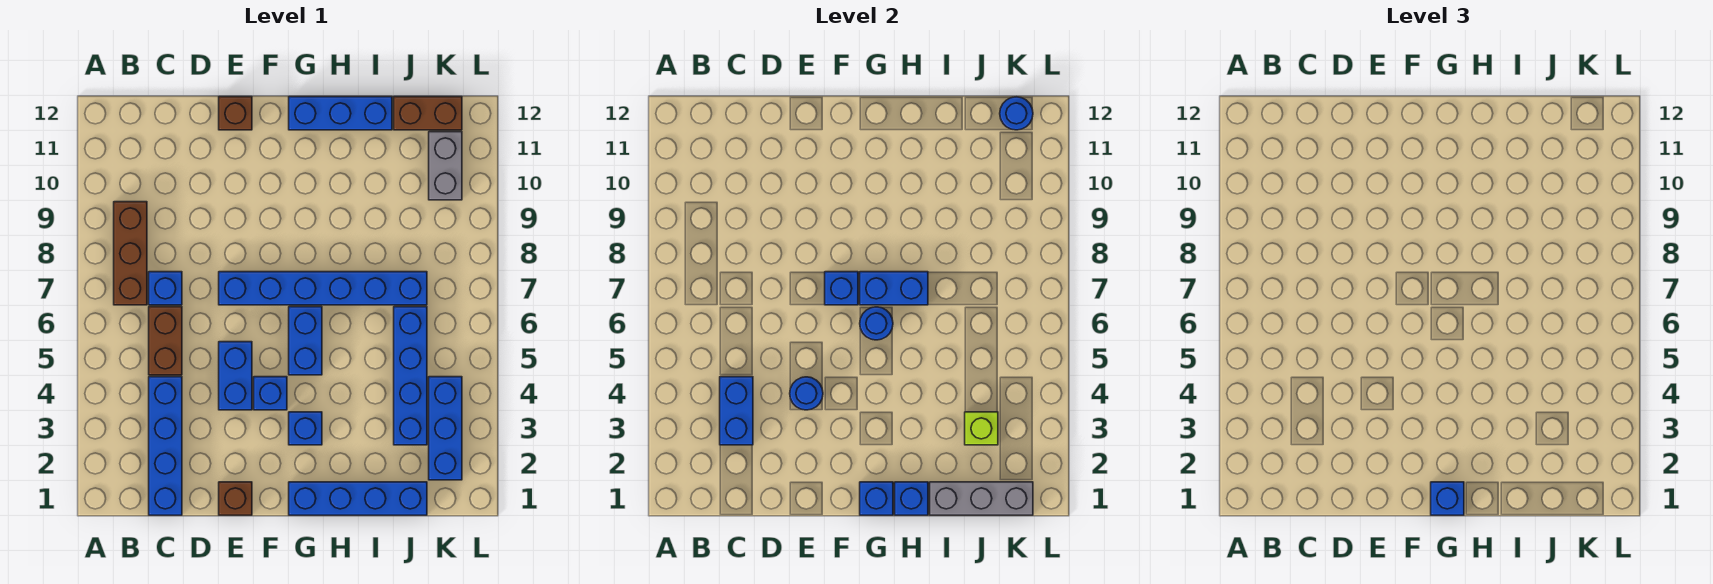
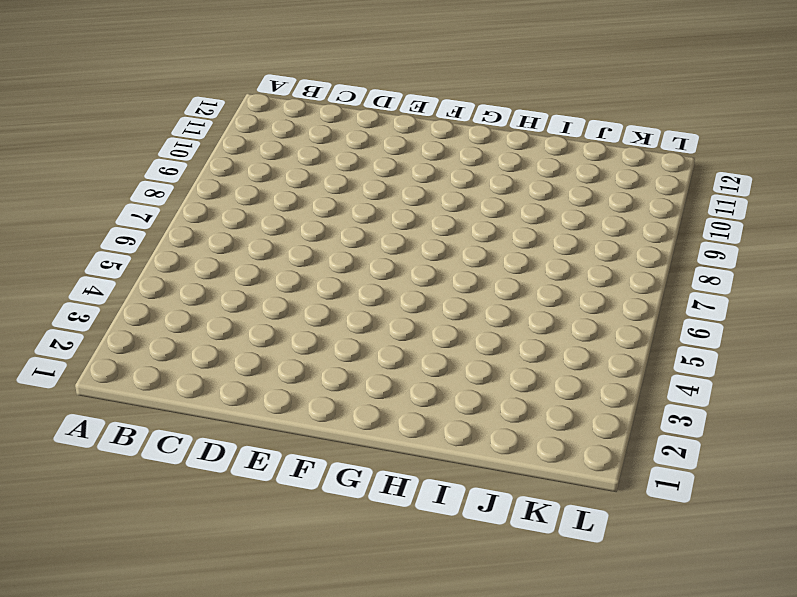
none -> brown brick B7:B9 level 1
none -> blue brick C1:C4 level 1
none -> brown brick C5:C6 level 1

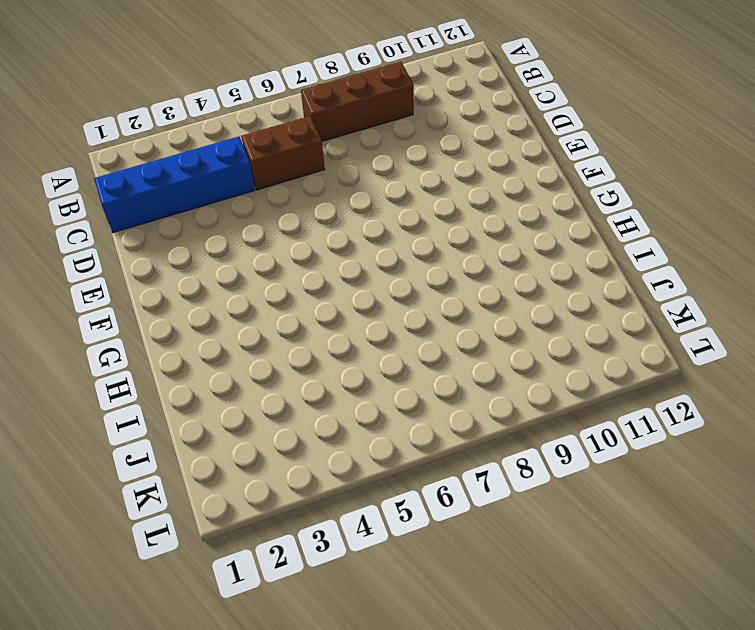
none -> blue brick C7 level 1
none -> brown brick E1 level 1
none -> blue brick E4:E5 level 1

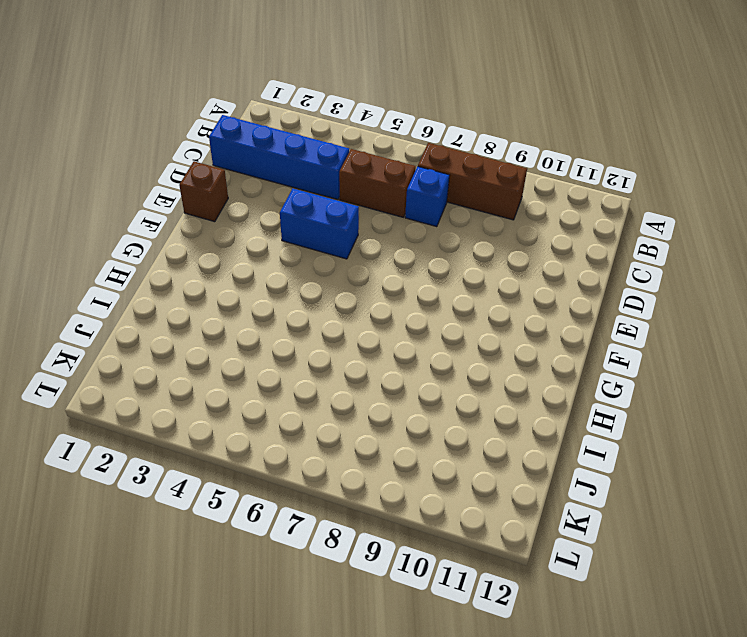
none -> blue brick E7:J7 level 1
none -> brown brick E12 level 1
none -> blue brick F4 level 1

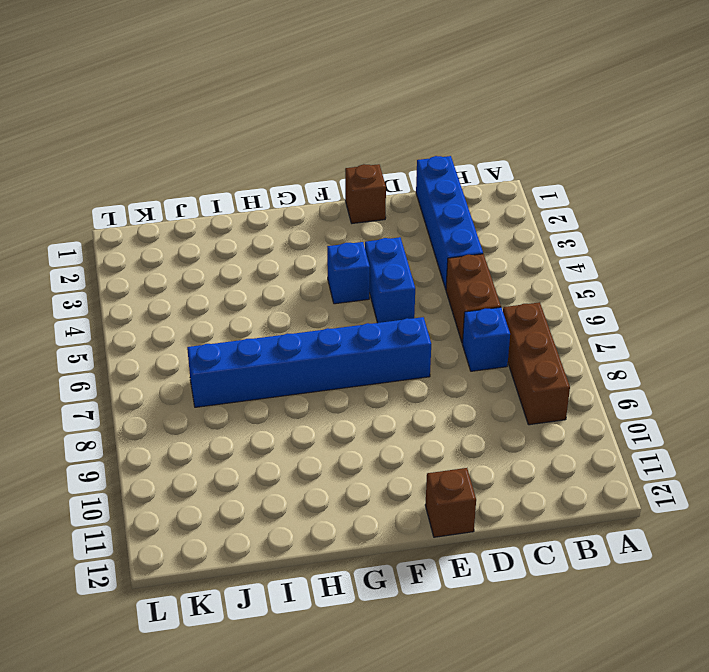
none -> blue brick G1:J1 level 1
none -> blue brick G3 level 1
none -> blue brick G5:G6 level 1

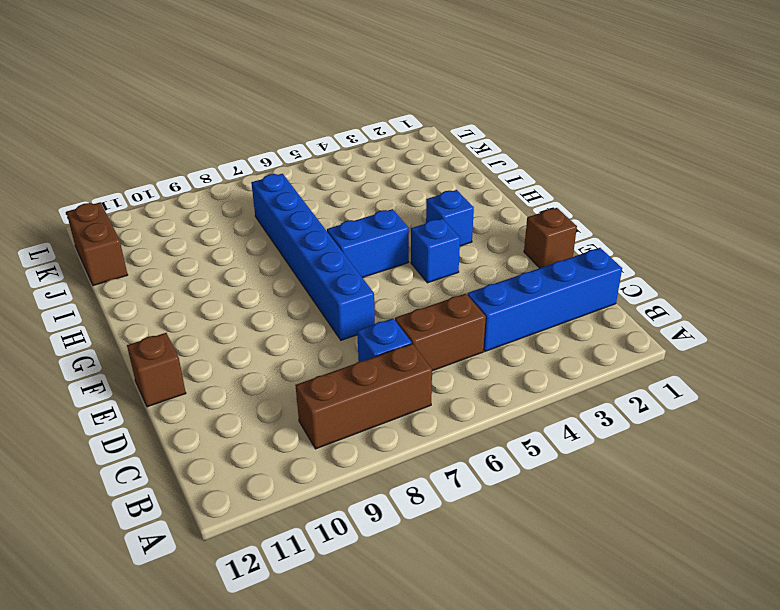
none -> blue brick E4:E5 level 1
none -> blue brick G1:J1 level 1
none -> blue brick G12:I12 level 1

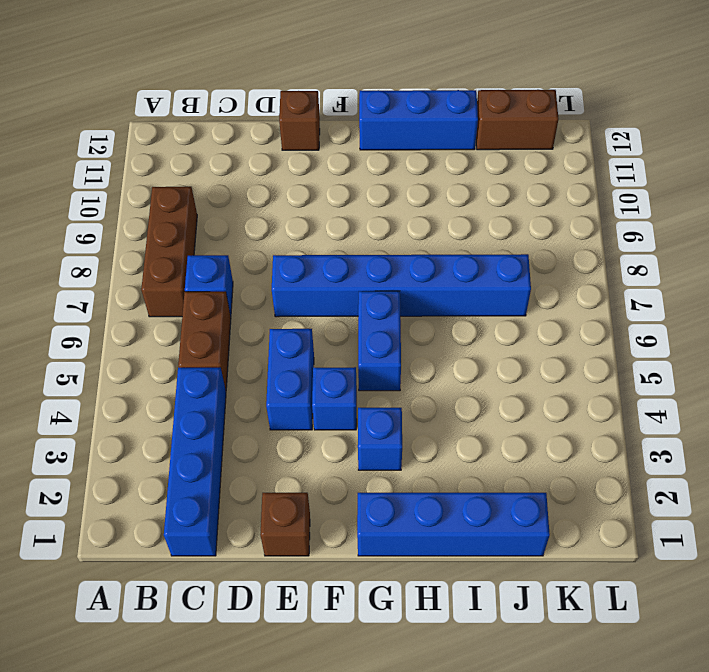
none -> blue brick J3:J6 level 1
none -> blue brick K2:K4 level 1
none -> grey brick K10:K11 level 1

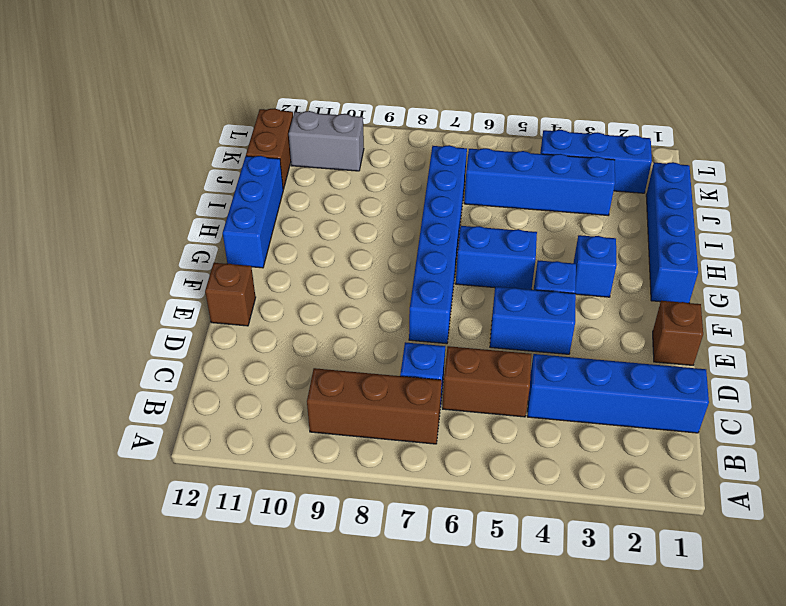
none -> blue brick C3:C4 level 2
none -> blue round brick E4 level 2
none -> blue brick F7 level 2

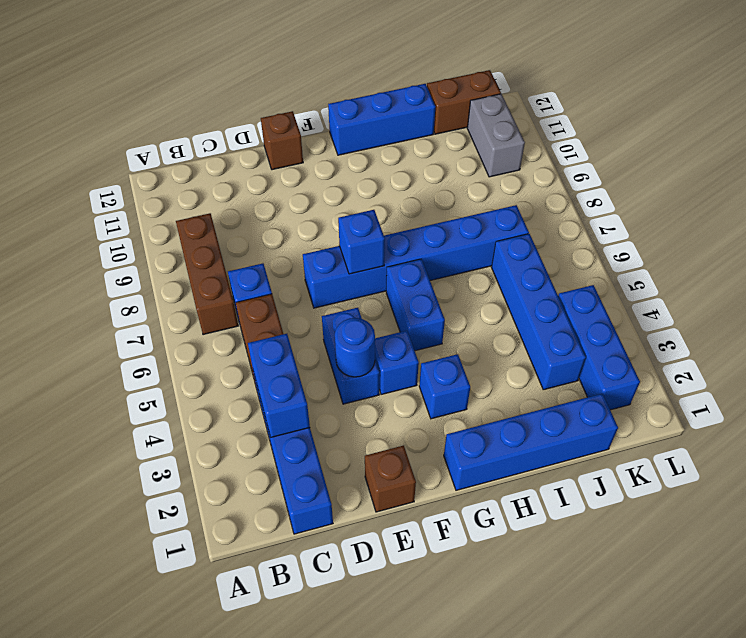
none -> blue brick G1 level 2
none -> blue round brick G6 level 2
none -> blue brick G7:H7 level 2

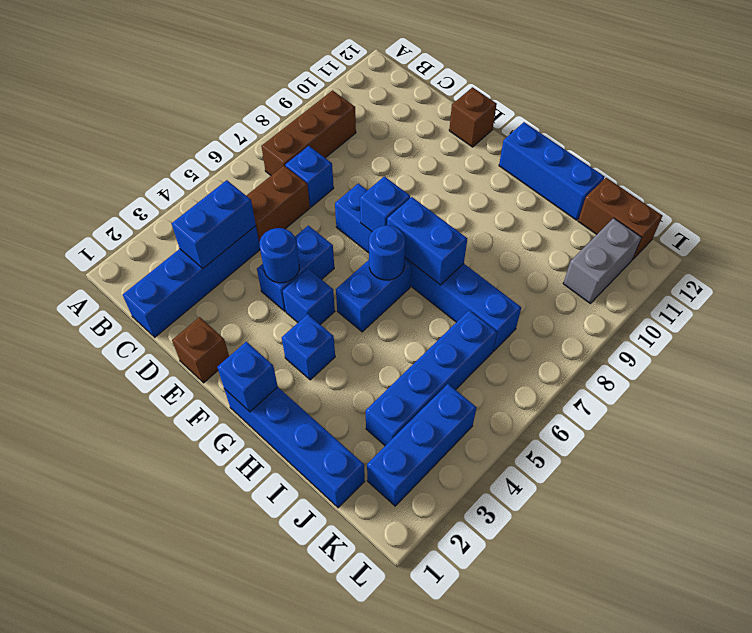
none -> blue brick H1 level 2
none -> grey brick I1:K1 level 2
none -> lime brick J3 level 2

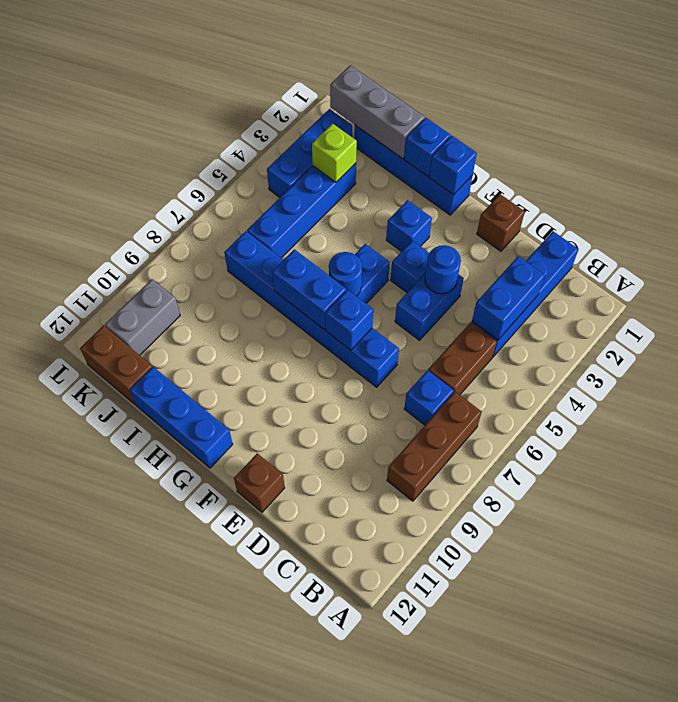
none -> blue round brick K12 level 2
none -> blue brick G1 level 3

